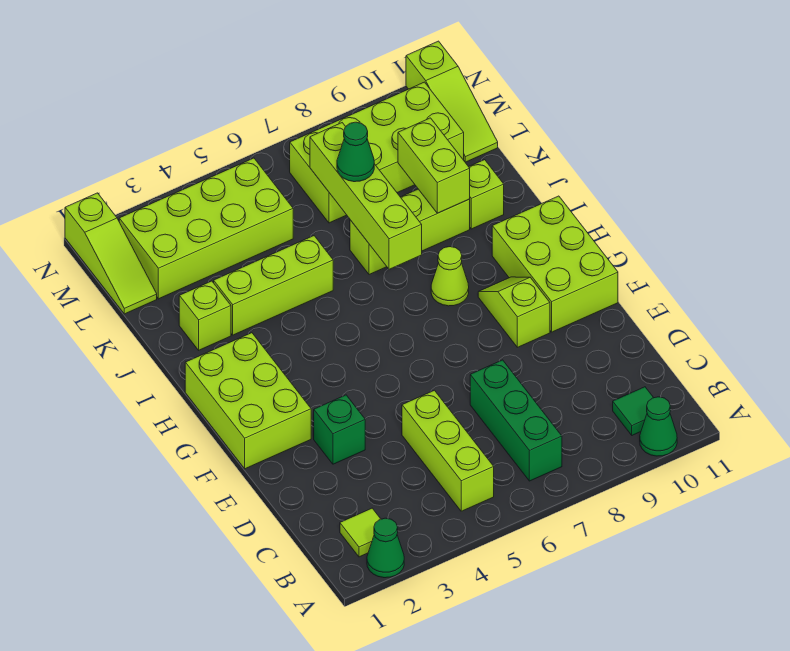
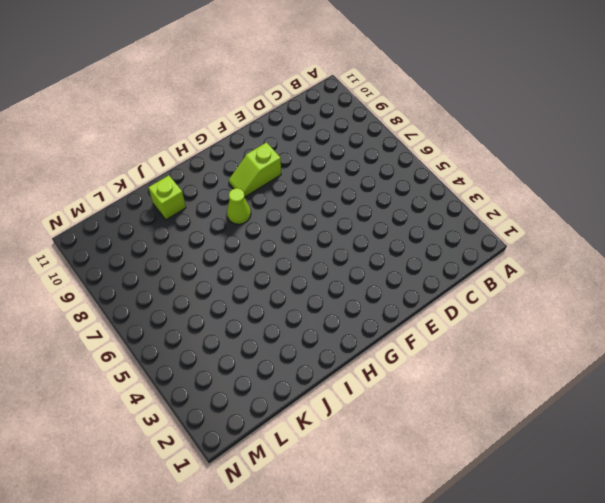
none -> green cone A2 level 1
none -> green cone A10 level 1
none -> lime tile B2 level 1

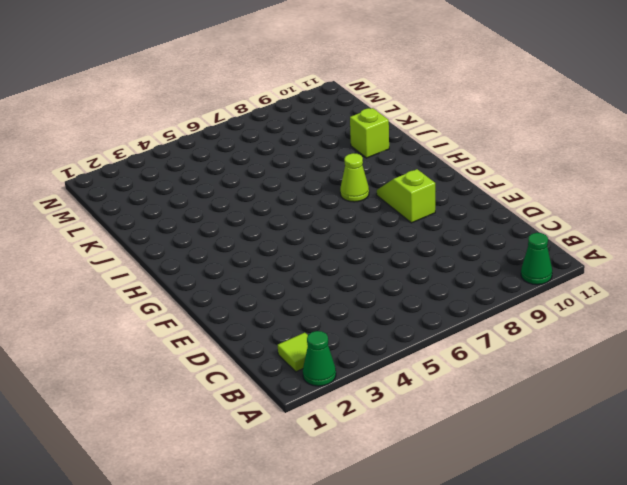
none -> lime brick B5:D5 level 1
none -> green brick B7:D7 level 1
none -> green tile B10 level 1

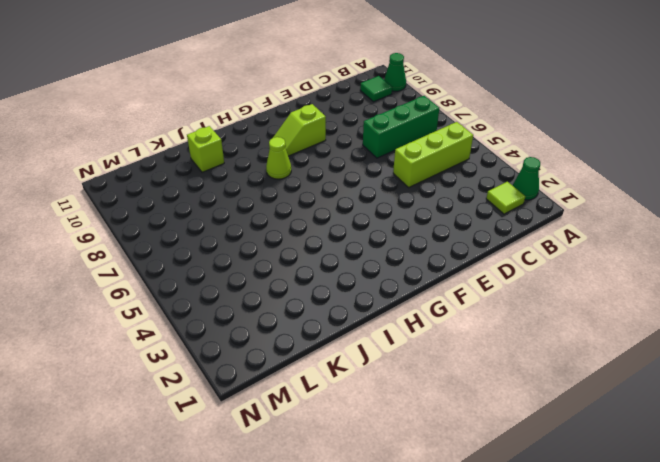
none -> green brick E3 level 1
none -> lime brick F1:H2 level 1
none -> lime brick F10:H11 level 1

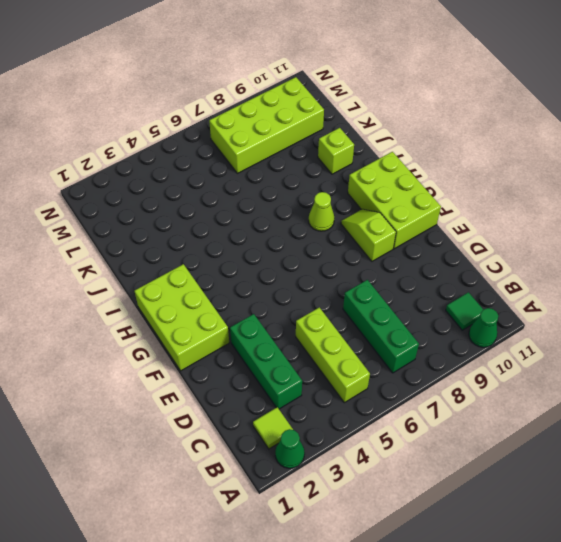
green brick C3:E3 level 1 -> green brick E3 level 1
none -> lime brick J2 level 1
none -> lime brick J3:J5 level 1
none -> lime brick J7:J9 level 1

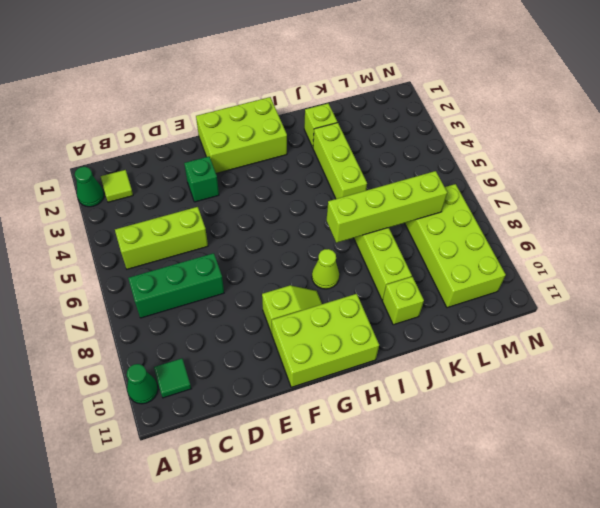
none -> lime slope L1:N1 level 1 top N
none -> lime brick L2:M5 level 1
none -> lime slope L11:N11 level 1 top N

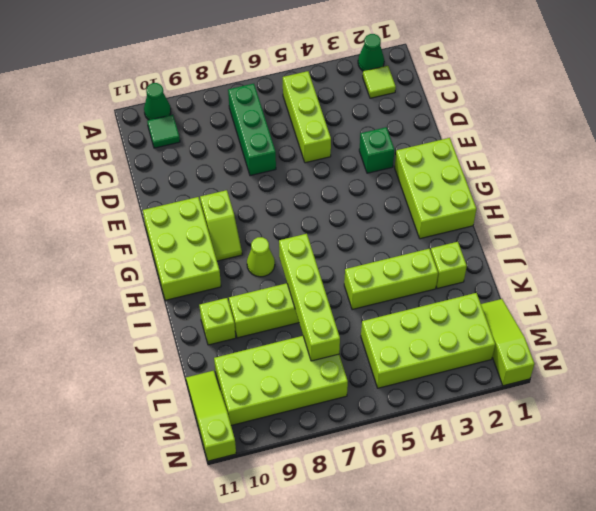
none -> lime brick J9:K9 level 2
none -> green cone K7 level 3

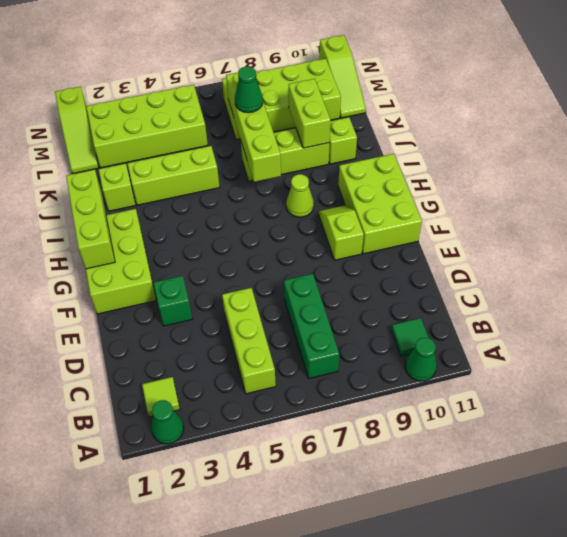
lime brick G1:I1 level 2 -> none

